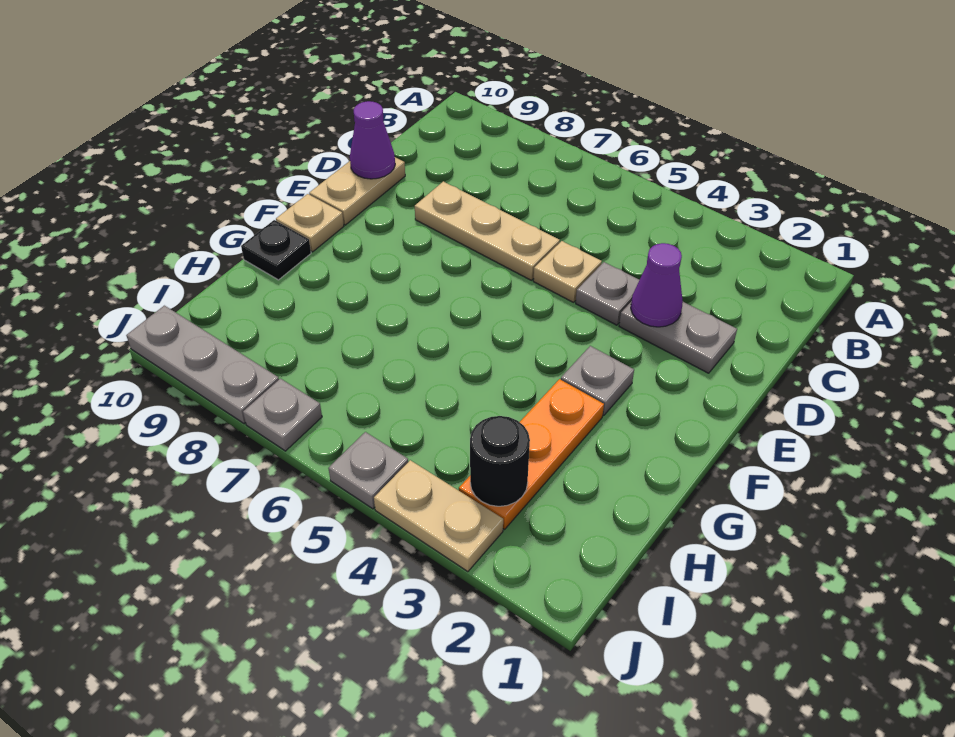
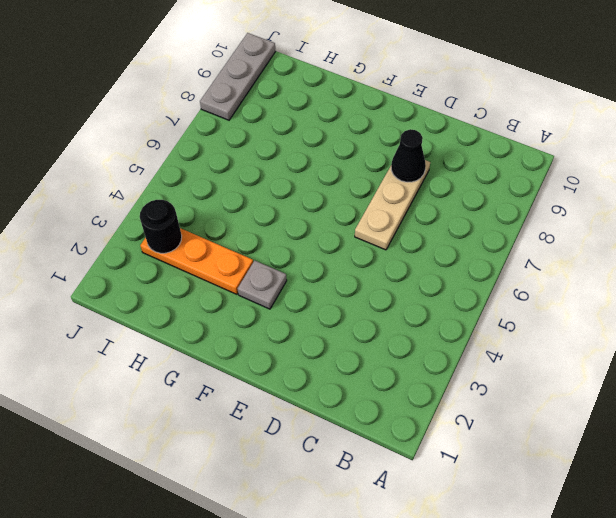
black cone D8 level 2 -> none
none -> grey plate D2:D3 level 1
none -> grey plate D4 level 1
none -> tan plate D5 level 1

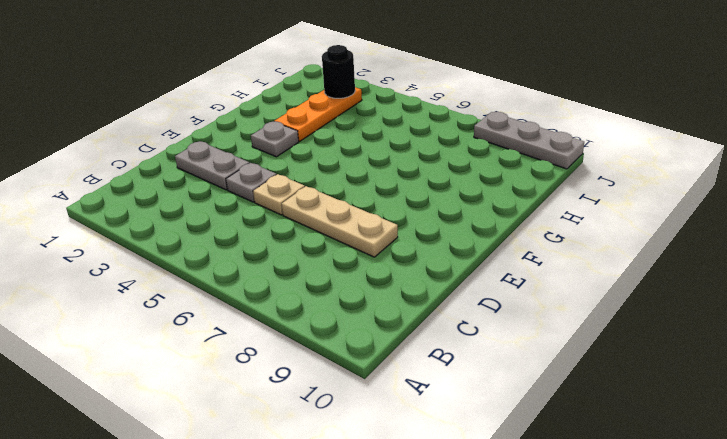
none -> tan plate D10:E10 level 1
none -> tan plate F10 level 1
none -> black plate G10 level 1

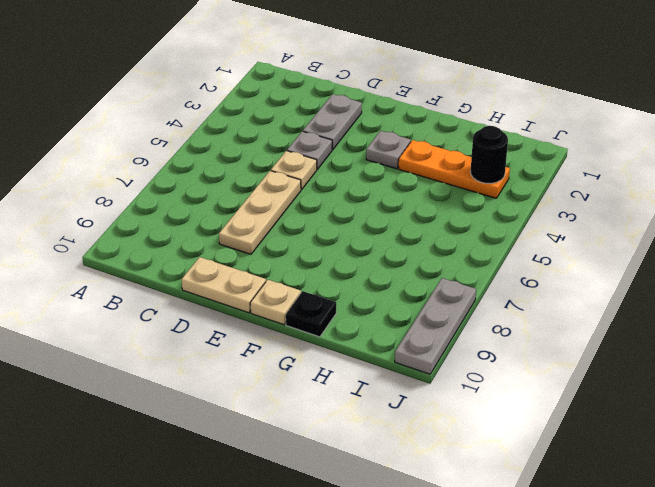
none -> tan plate J3:J4 level 1
none -> grey plate J5 level 1
none -> grey plate J7 level 1

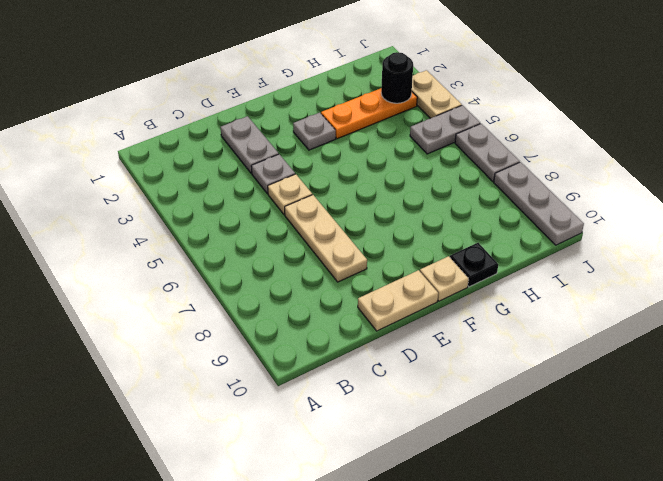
grey plate I5:J5 level 1 -> grey plate J5 level 1
grey plate J6:J7 level 1 -> grey plate J7 level 1
none -> purple cone D3 level 2
none -> purple cone D10 level 2

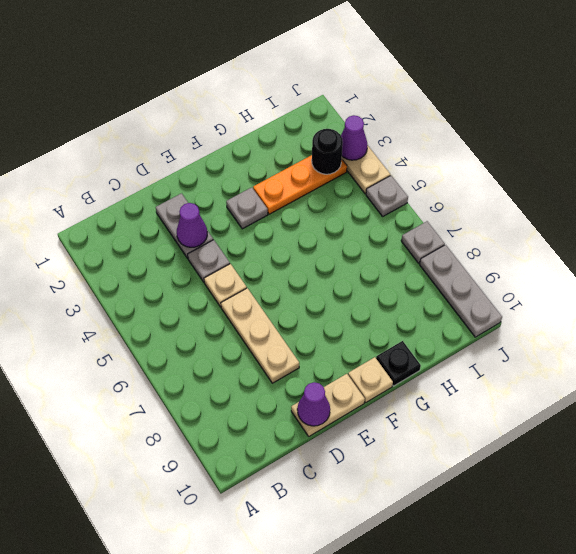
purple cone J3 level 2 -> none

